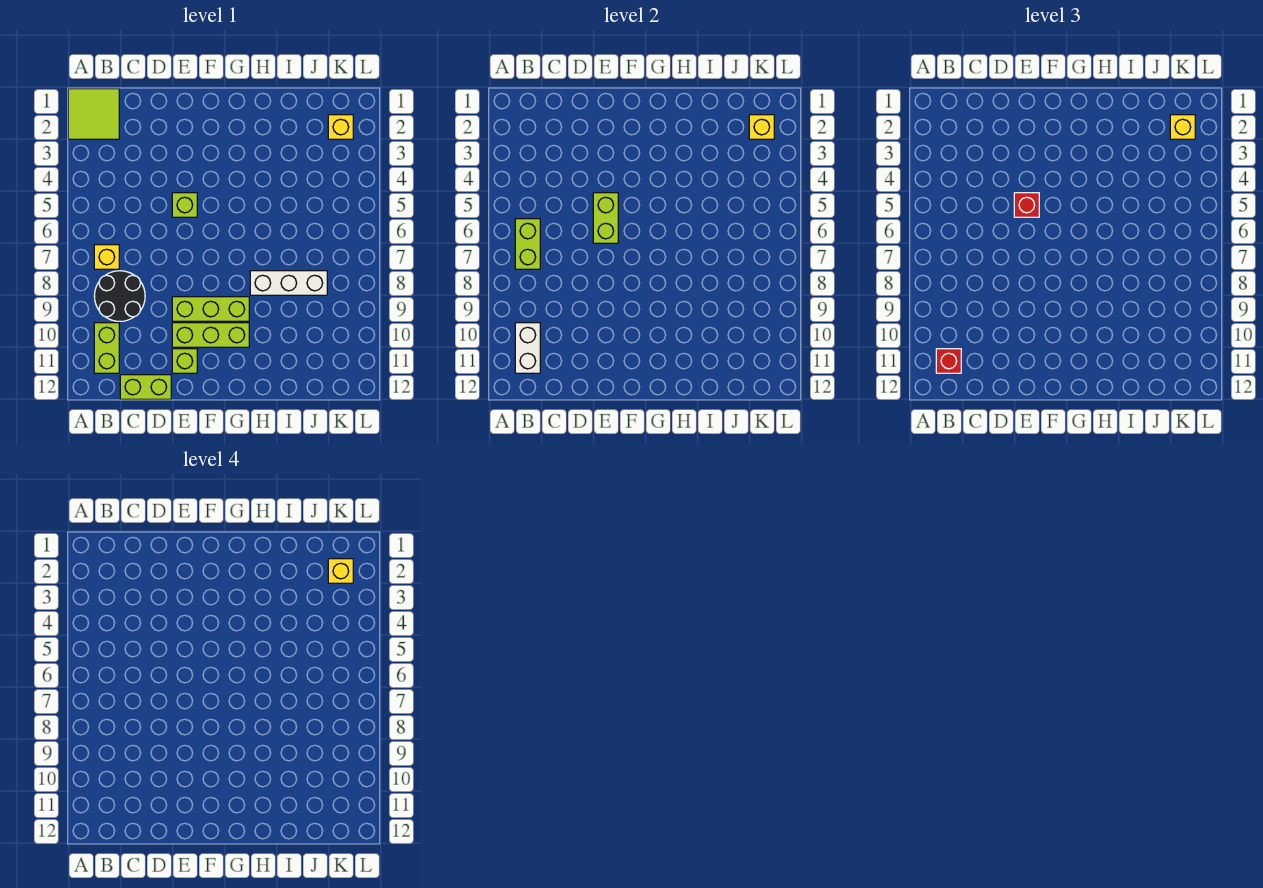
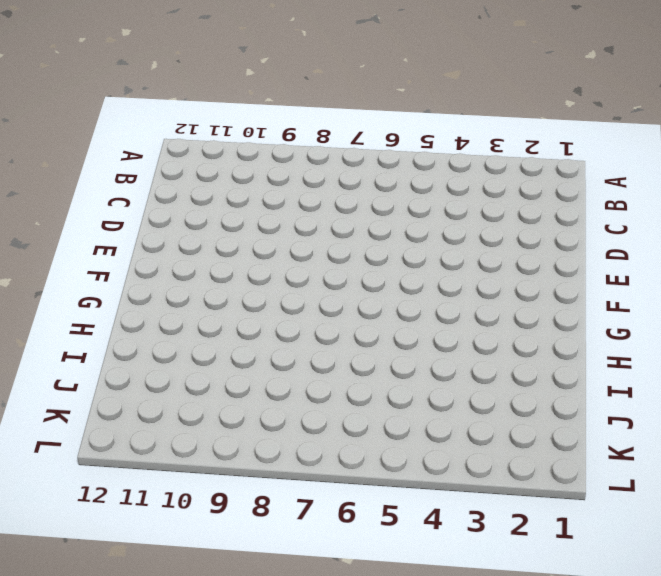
none -> lime tile A1:B2 level 1
none -> yellow brick B7 level 1
none -> black round brick B8:C9 level 1

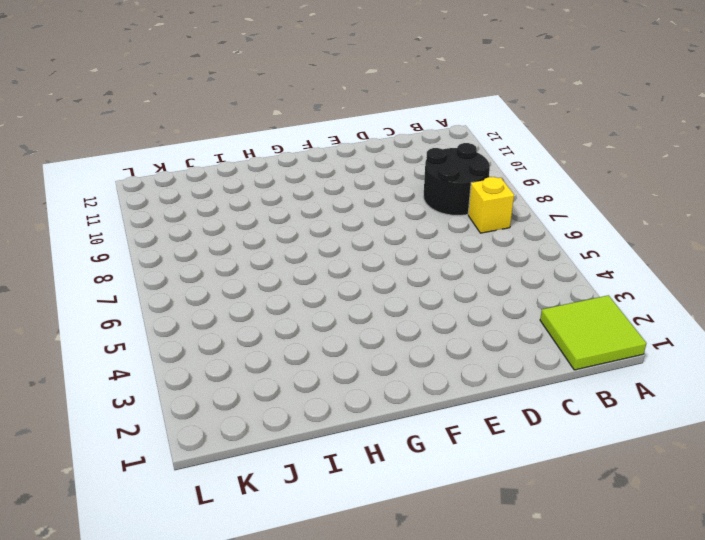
none -> lime brick B10:B11 level 1
none -> lime brick C12:D12 level 1
none -> lime brick E5 level 1

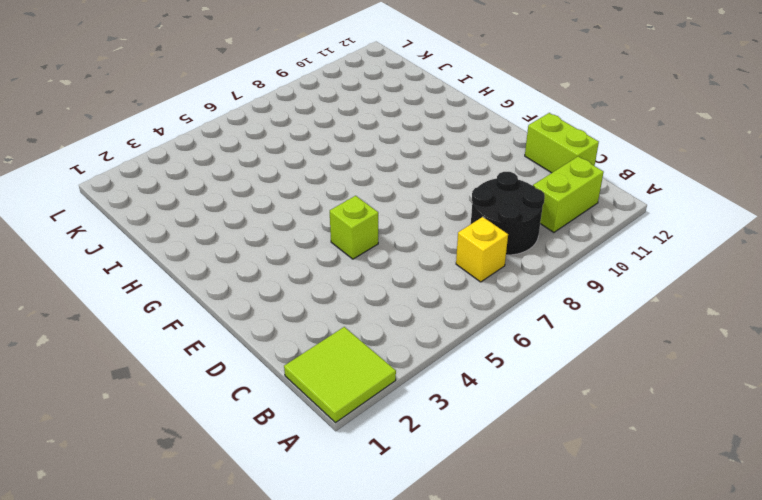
none -> lime brick E9:G9 level 1
none -> lime brick E10:G10 level 1
none -> lime brick E11 level 1

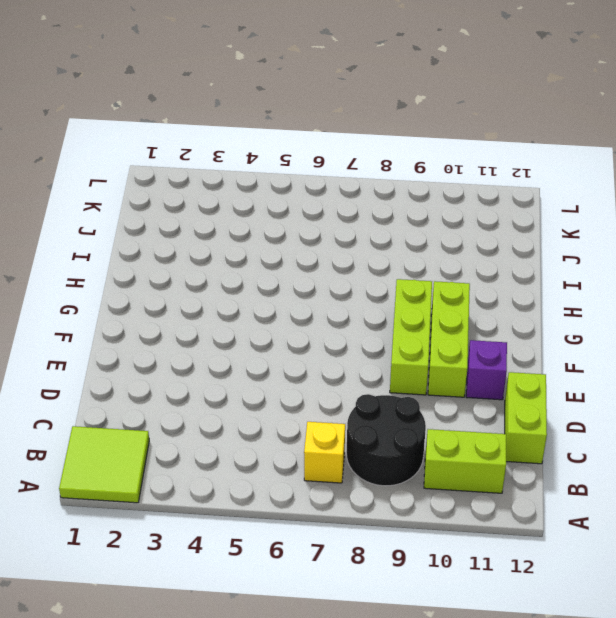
purple brick E11 level 1 -> lime brick E11 level 1
none -> lime brick E5 level 1
none -> white brick H8:J8 level 1
none -> yellow brick K2 level 1

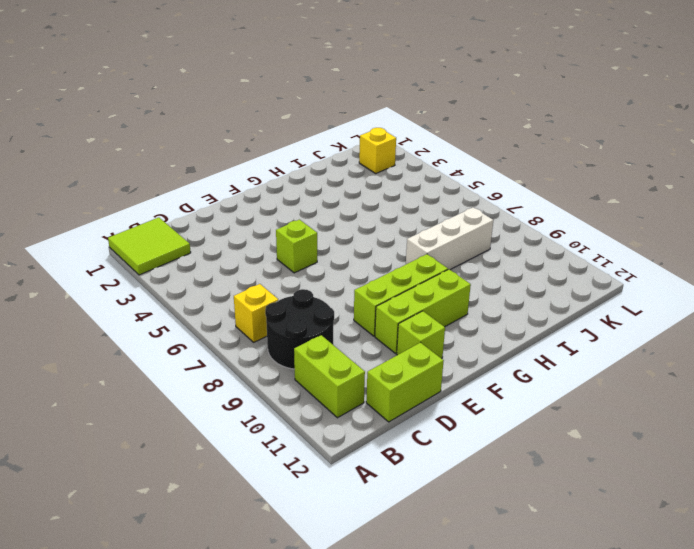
none -> lime brick B6:B7 level 2
none -> white brick B10:B11 level 2
none -> lime brick E5:E6 level 2

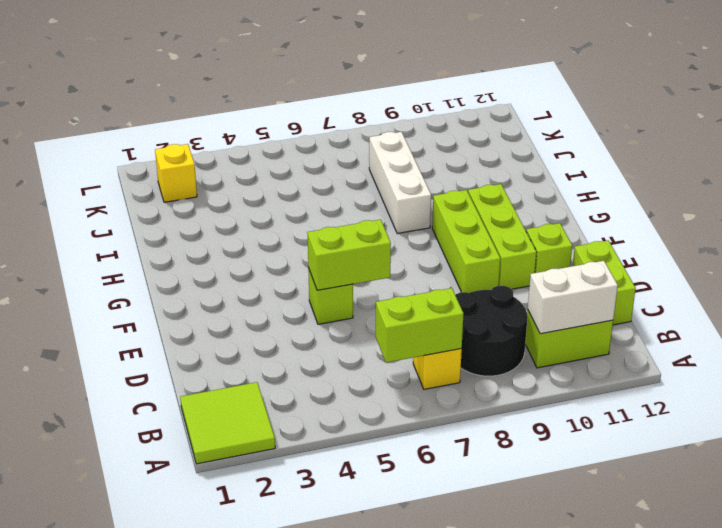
none -> yellow brick K2 level 2
none -> red brick B11 level 3
none -> red brick E5 level 3

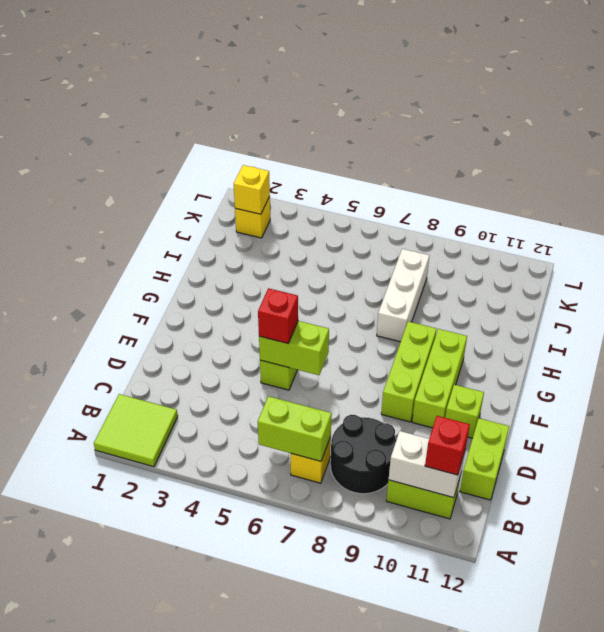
none -> yellow brick K2 level 3
none -> yellow brick K2 level 4

